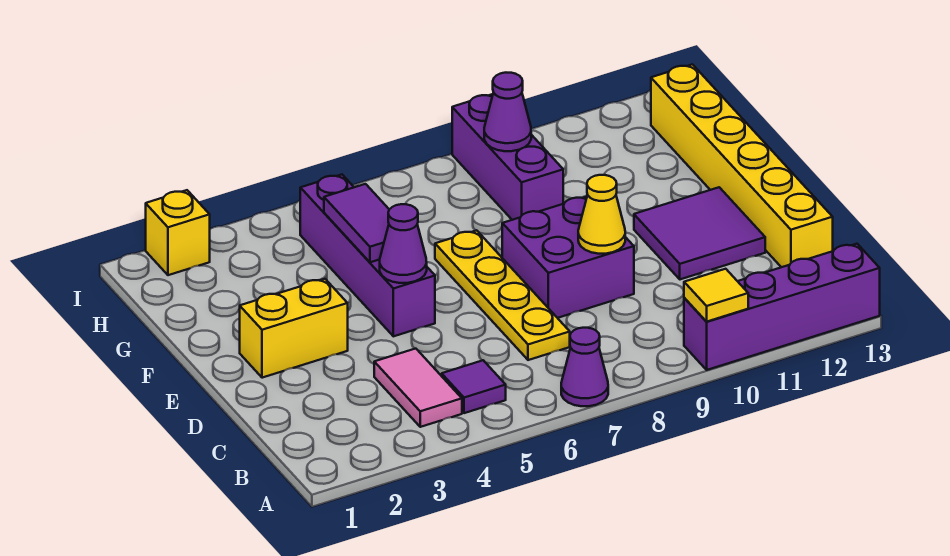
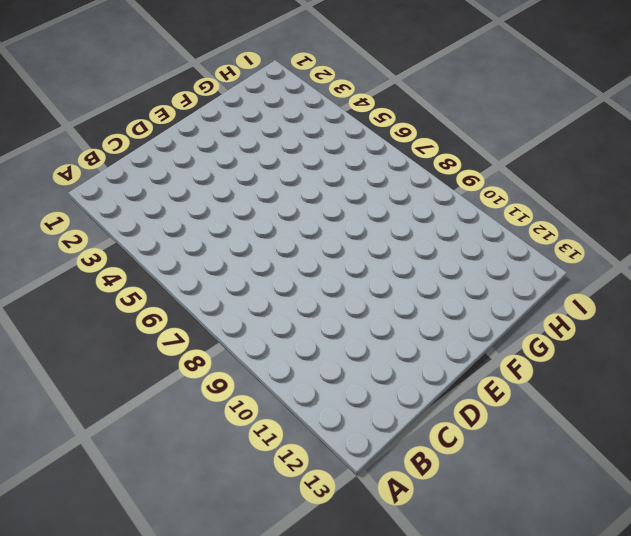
none -> purple cone A7 level 1
none -> purple brick A10:A13 level 1
none -> pink tile B4:C4 level 1

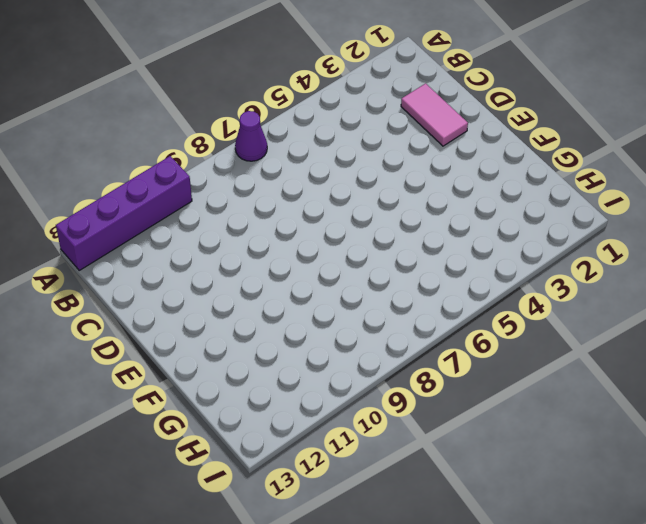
pink tile C2:D2 level 1 -> pink tile B4:C4 level 1
none -> purple tile B5 level 1
none -> yellow plate C7:F7 level 1
none -> yellow brick C13:H13 level 1

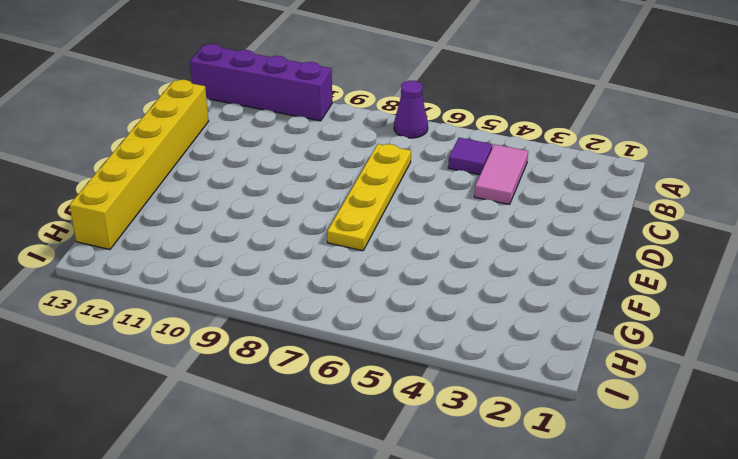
none -> purple brick D8:E9 level 1
none -> purple tile D11:E12 level 1
none -> yellow brick E2:E3 level 1

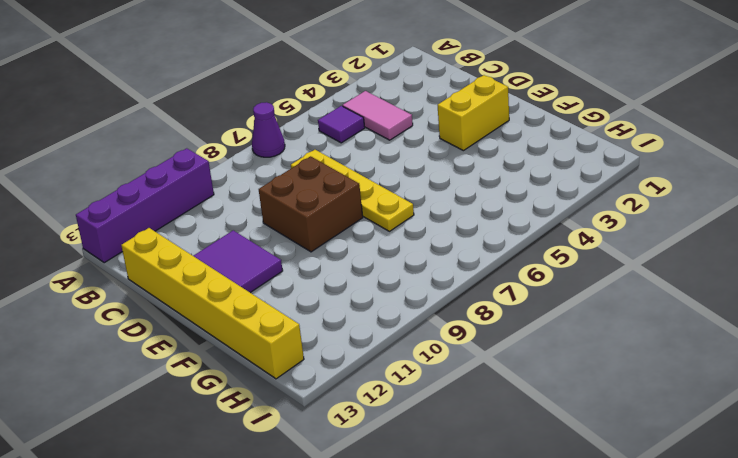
brown brick D8:E9 level 1 -> purple brick D8:E9 level 1
none -> purple brick E5:H5 level 1
none -> purple brick G9:I9 level 1
none -> yellow brick I2 level 1

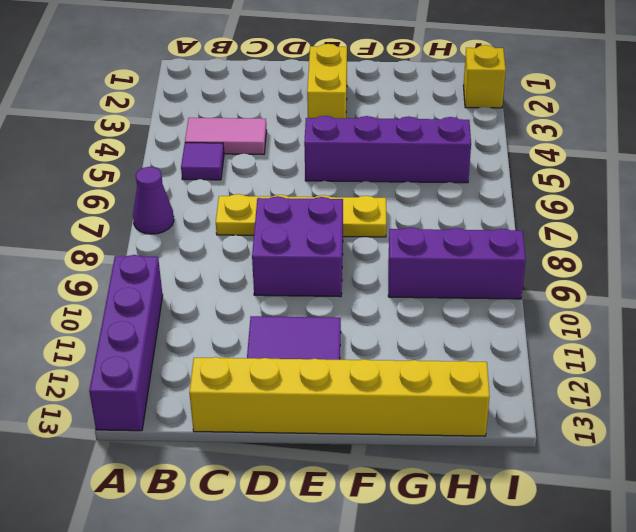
none -> yellow tile A10 level 2
none -> yellow cone D9 level 2
none -> purple cone E5 level 2

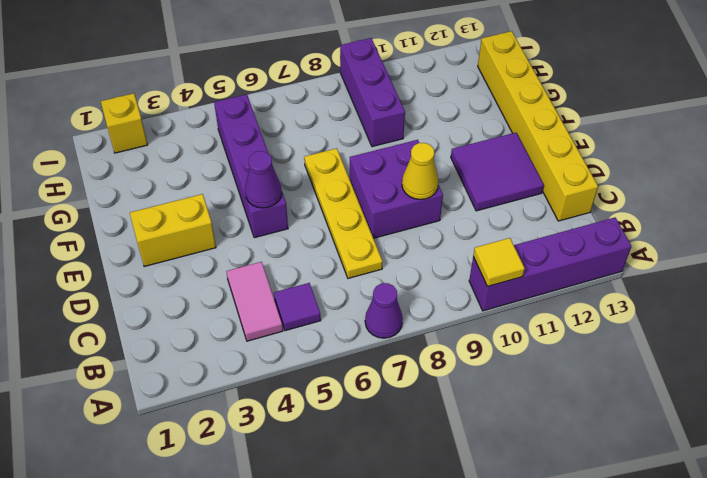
none -> purple tile F5:G5 level 2
none -> purple cone H9 level 2

